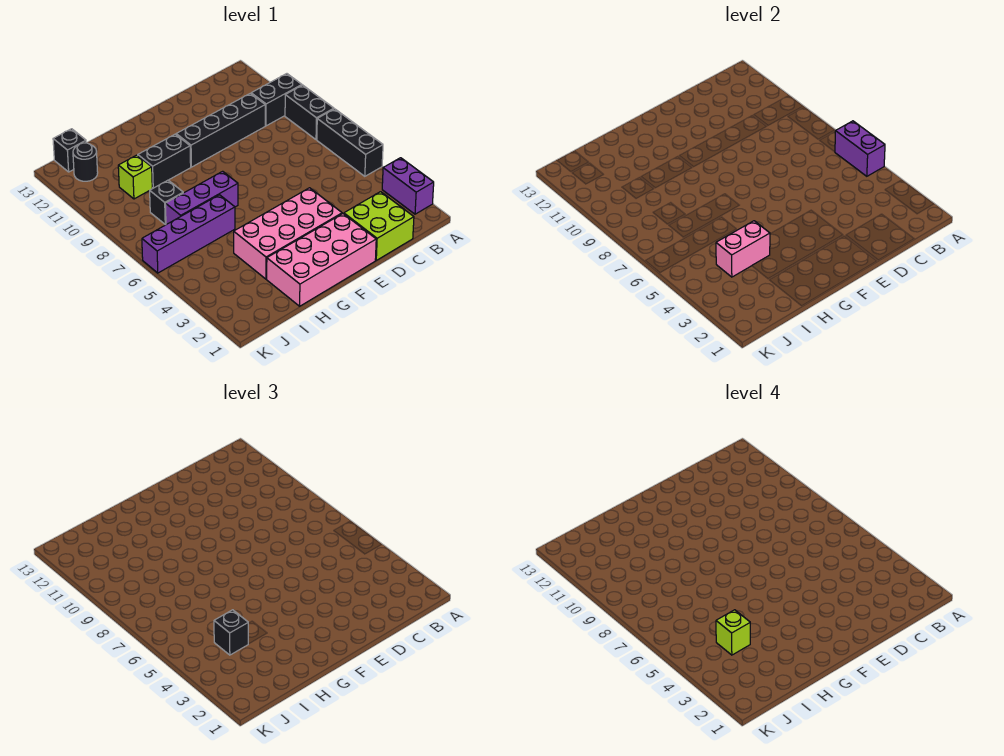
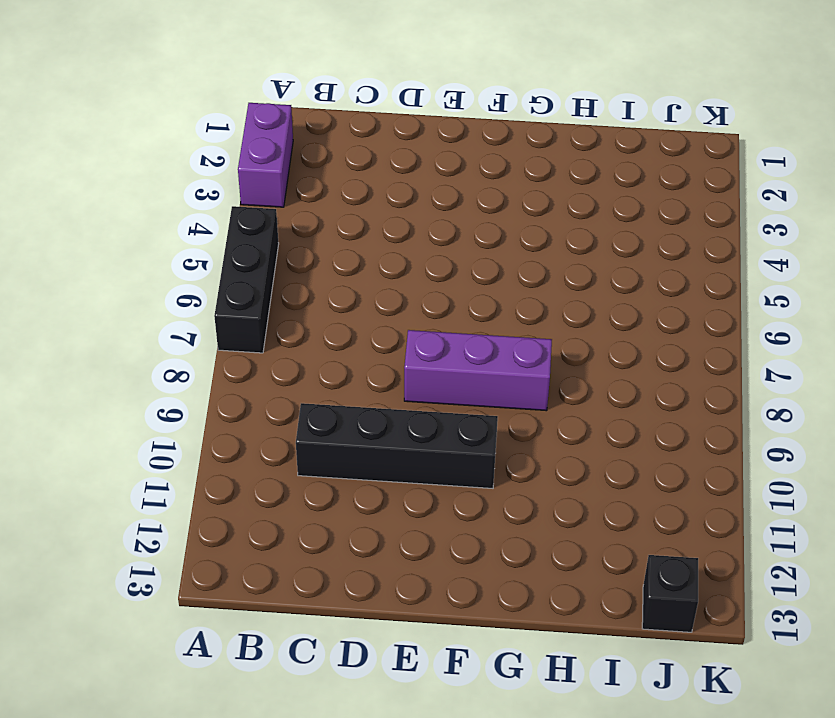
purple brick E8:G8 level 1 -> purple brick G7:I7 level 1
none -> black brick A8:A9 level 1
none -> black brick A10:B10 level 1
none -> lime brick C1:D2 level 1

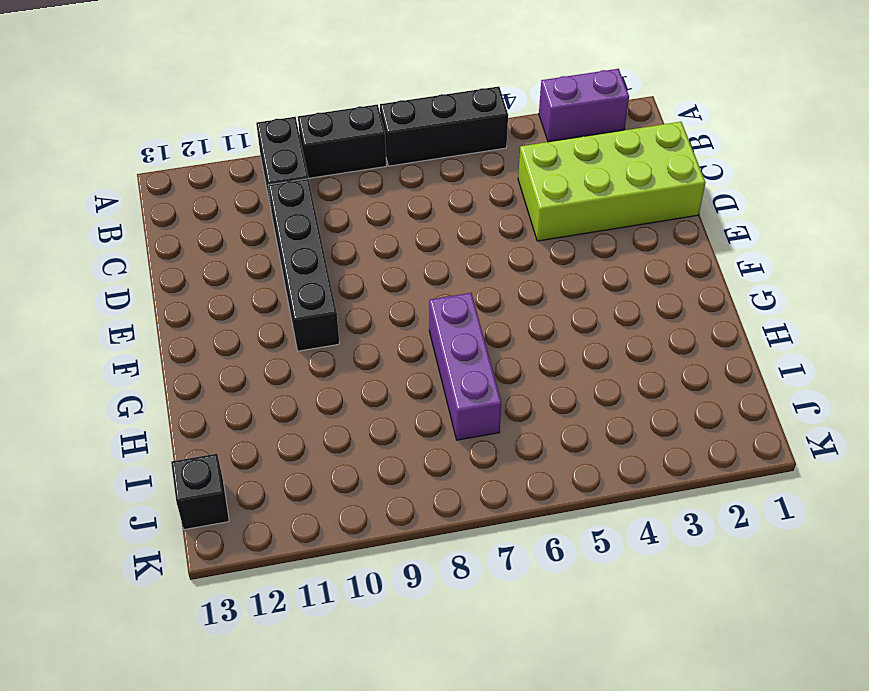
lime brick C1:D4 level 1 -> lime brick C1:D2 level 1
none -> pink brick E1:H2 level 1
none -> pink brick E3:H4 level 1
none -> black brick G10:H10 level 1

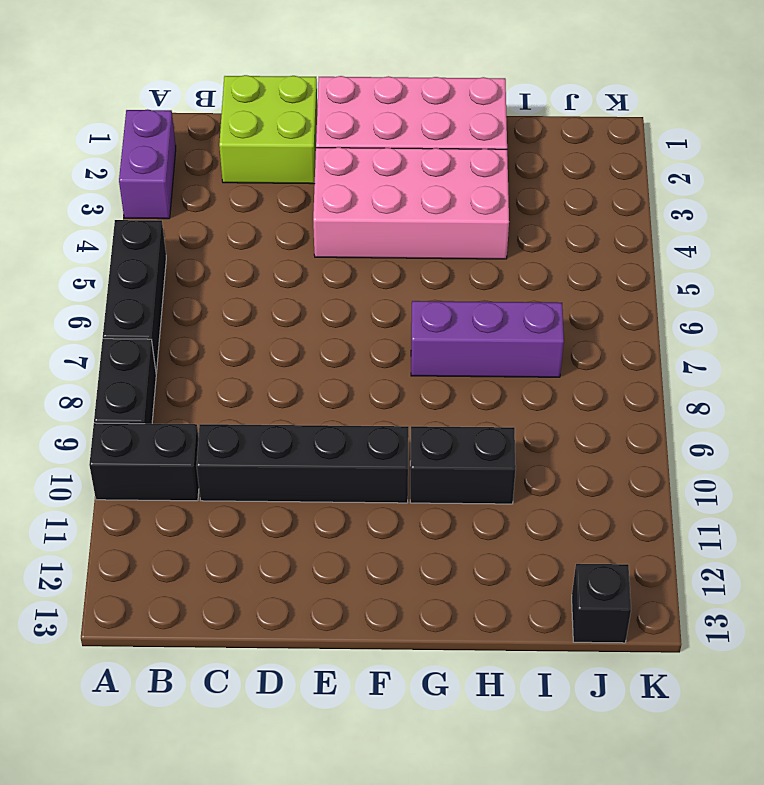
none -> purple brick H6:K6 level 1
none -> black brick I8 level 1
none -> lime brick I10 level 1

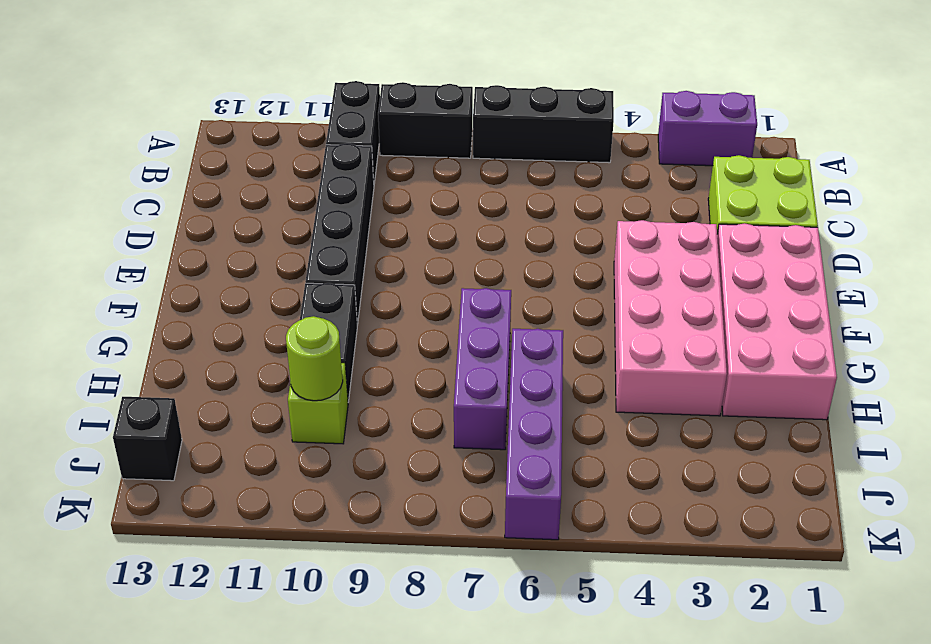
lime round brick I10 level 2 -> none
none -> black brick I8 level 1
none -> black round brick J12 level 1
none -> purple brick A5:A6 level 2

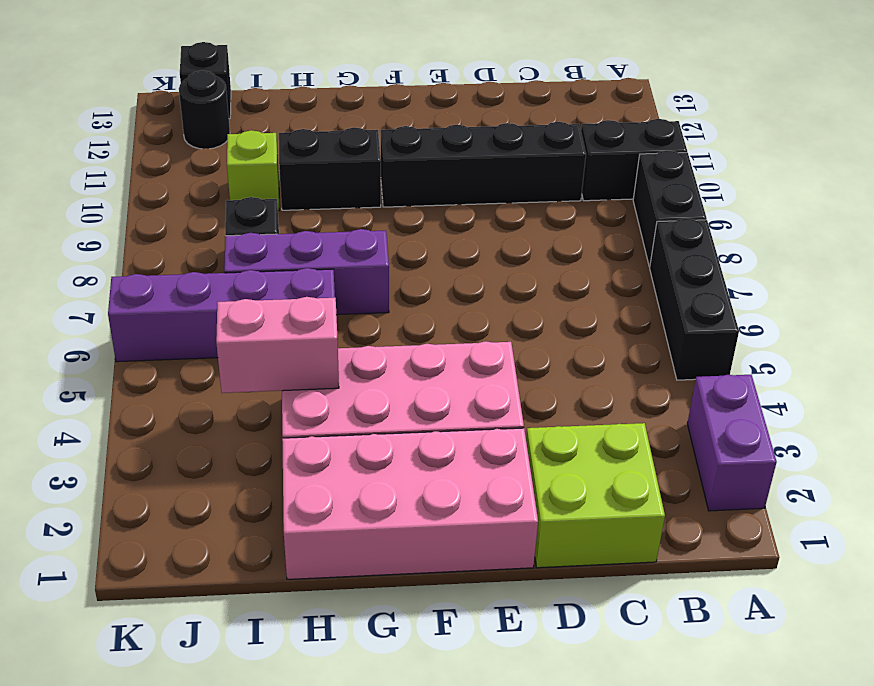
none -> purple brick A5:A6 level 2
none -> black brick I4 level 3
none -> lime brick I4 level 4

